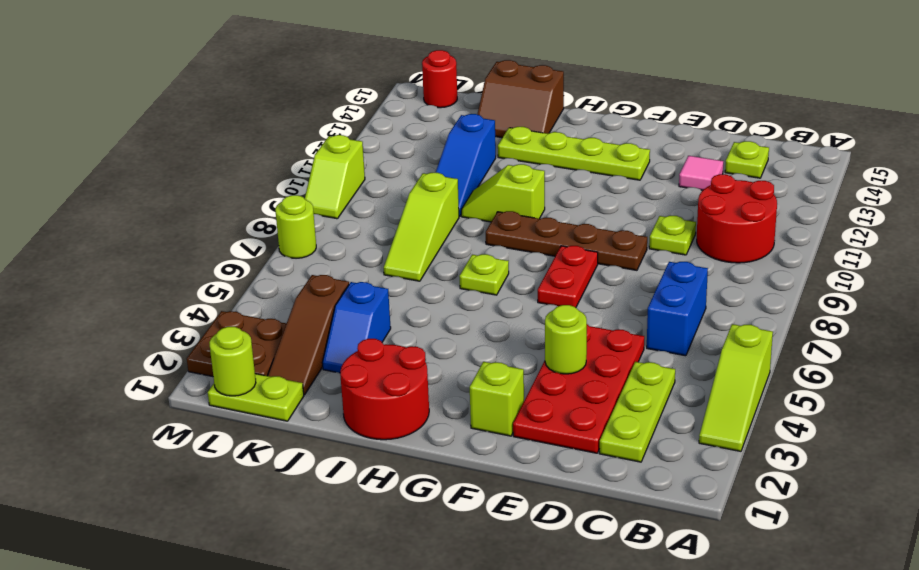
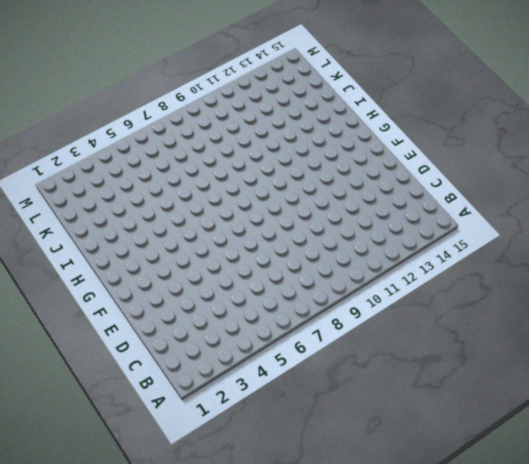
none -> lime slope A3:A5 level 1 top 5
none -> red round brick B10:C11 level 1
none -> lime plate C2:C4 level 1

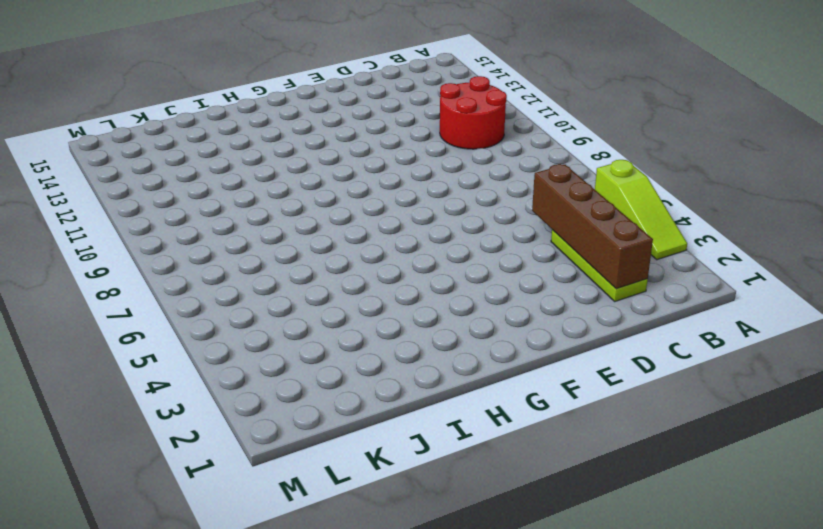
brown brick C2:C5 level 2 -> none
none -> blue brick C6:C7 level 1
none -> lime plate C14 level 1
none -> red plate D2:E5 level 1

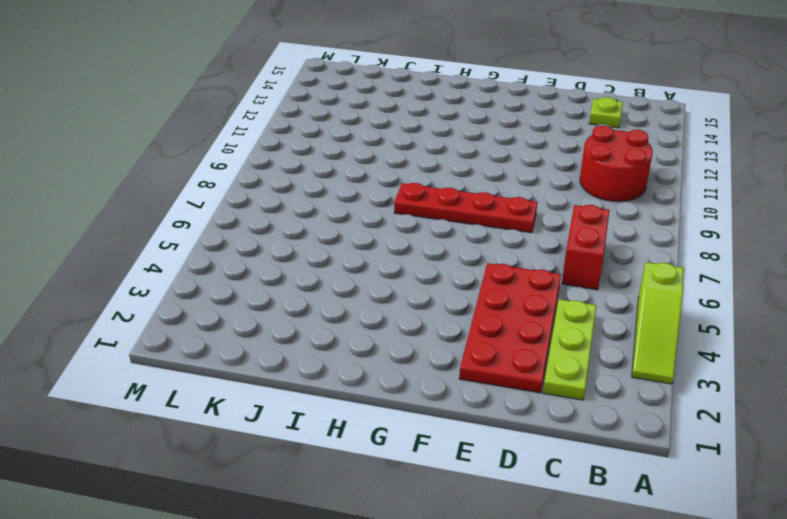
red brick C6:C7 level 1 -> blue brick C6:C7 level 1
red plate E8:H8 level 1 -> red plate F7:F8 level 1
none -> lime plate D10 level 1
none -> pink tile D13 level 1
none -> brown plate E9:H9 level 1

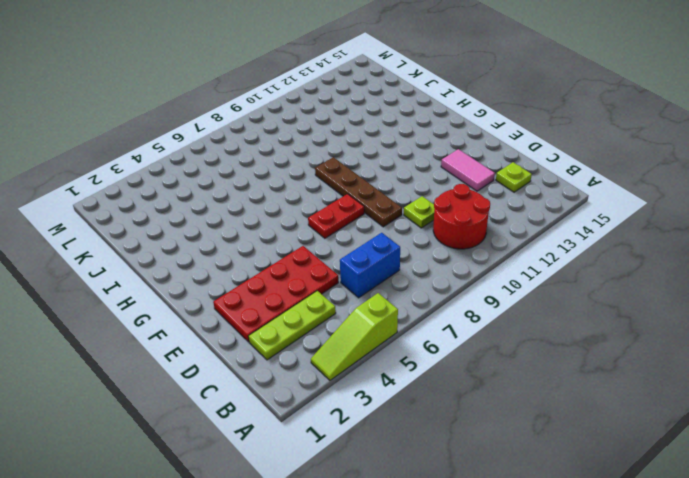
pink tile D13:E13 level 1 -> pink tile D13 level 1
none -> lime brick F2 level 1
none -> lime plate F13:I13 level 1
none -> red round brick H1:I2 level 1

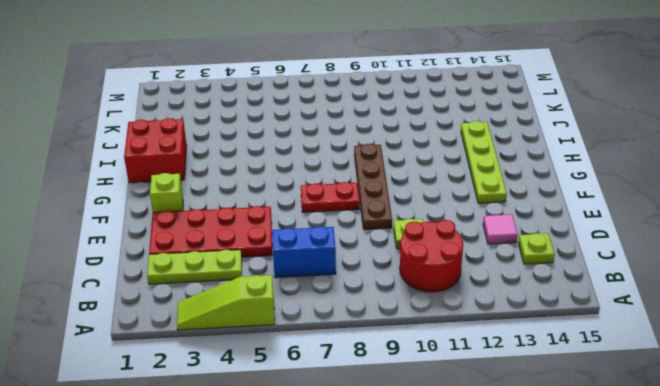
red brick H1:I2 level 1 -> red round brick H1:I2 level 1
none -> lime plate H7 level 1
none -> lime slope H10:I10 level 1 top H
none -> brown slope I14:J15 level 1 top 15

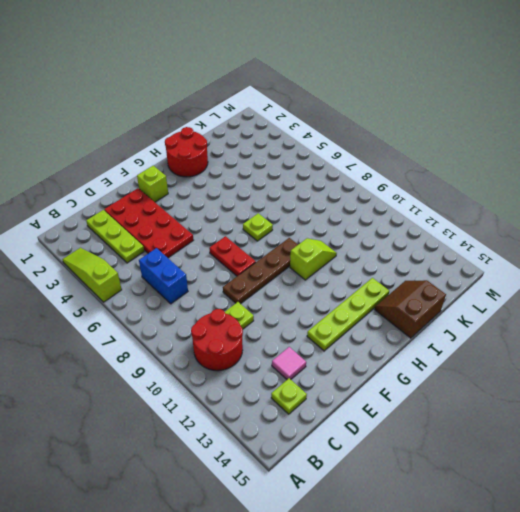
none -> blue slope J3:J4 level 1 top 4
none -> lime slope J7:J9 level 1 top 9
none -> blue slope J10:J12 level 1 top 12

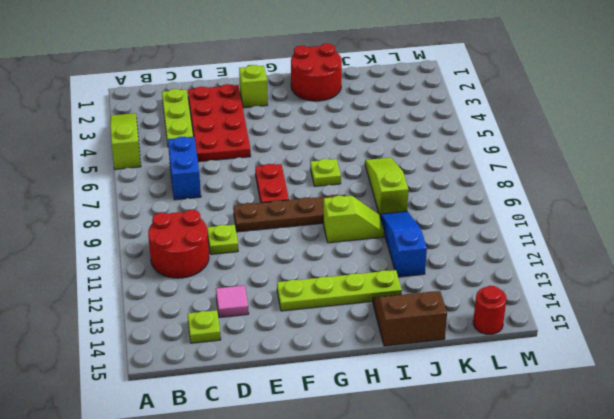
none -> blue slope J3:J4 level 1 top 4
none -> lime plate K1:L1 level 1
none -> brown slope K2:K4 level 1 top 4

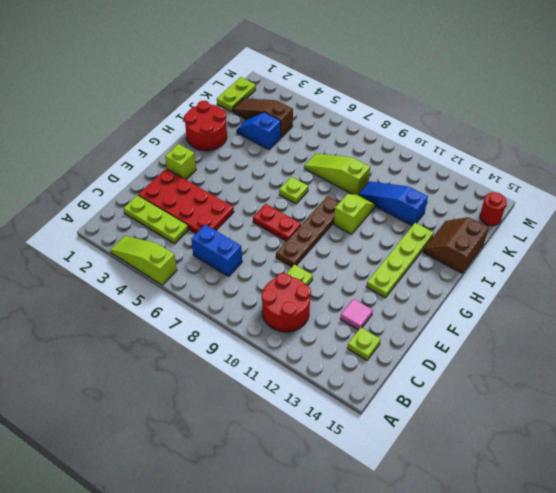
none -> brown plate L2:M3 level 1
none -> lime round brick M7 level 1
none -> lime slope M9:M10 level 1 top 10

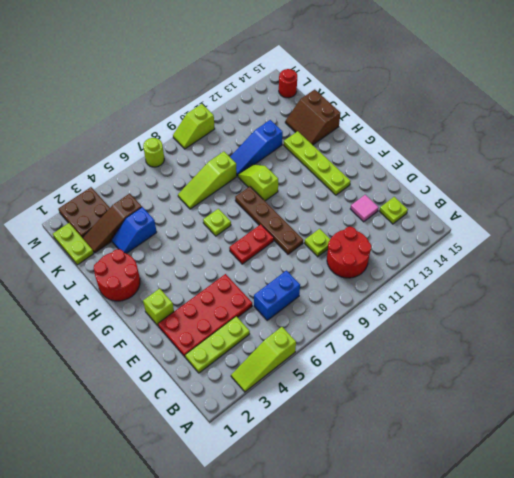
none -> lime round brick E4 level 2
none -> lime round brick L1 level 2

